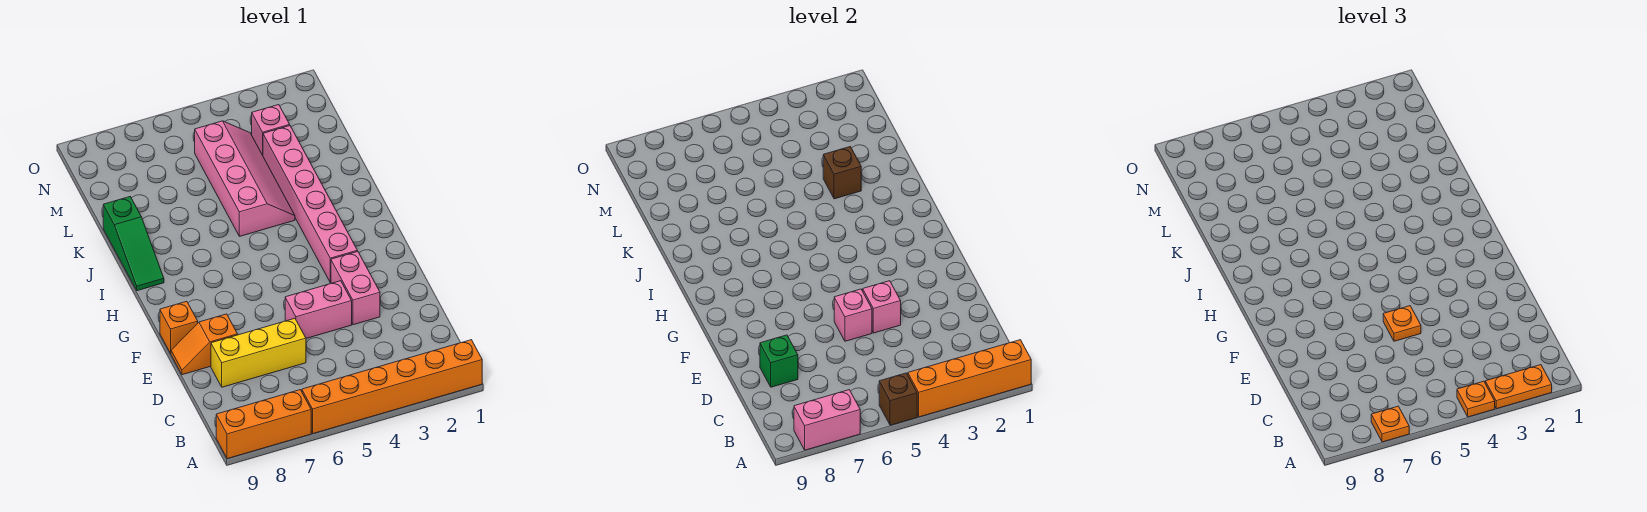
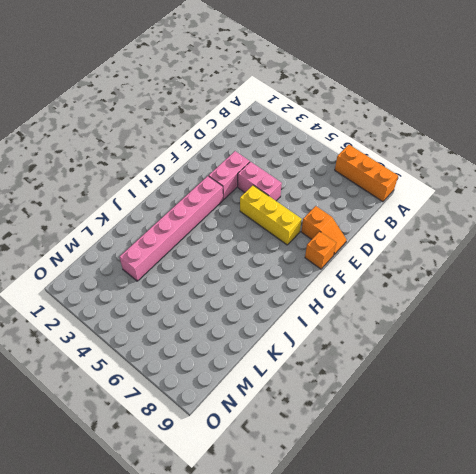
yellow brick F5:F7 level 1 -> yellow brick D6:D8 level 1
none -> orange brick A1:A6 level 1
none -> green slope I9:K9 level 1 top K
none -> pink slope J4:M5 level 1 top 5

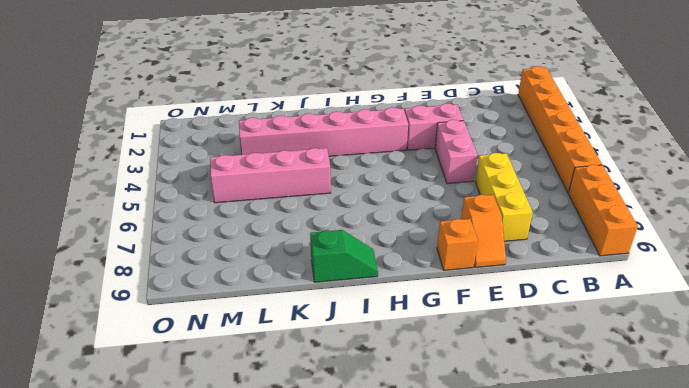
green slope I9:J9 level 1 top J -> green slope I9:K9 level 1 top K
none -> pink brick M3 level 1
none -> orange brick A1:A4 level 2
none -> brown brick A5 level 2

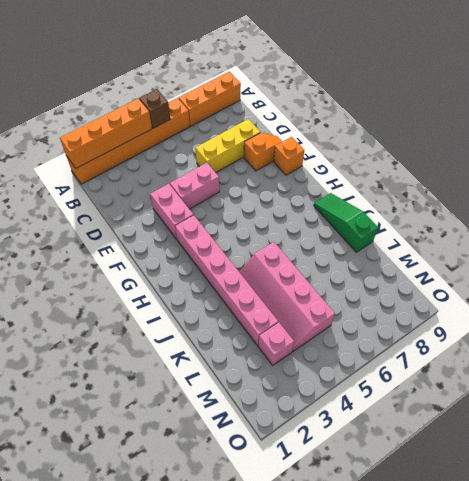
none -> pink brick A7:A8 level 2
none -> green brick D8 level 2
none -> pink brick E4 level 2

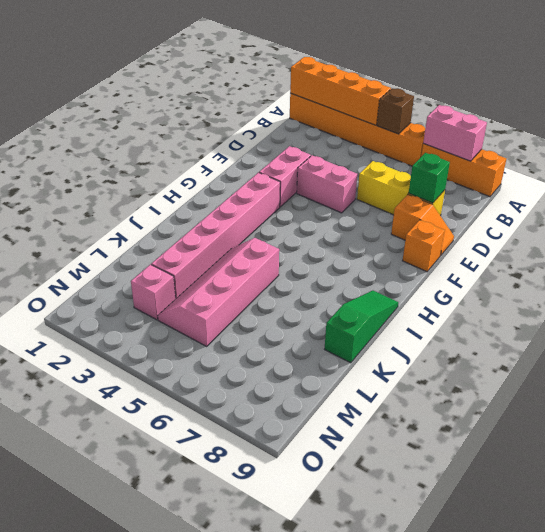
none -> pink brick E4 level 2
none -> pink brick E5 level 2
none -> brown brick K3 level 2

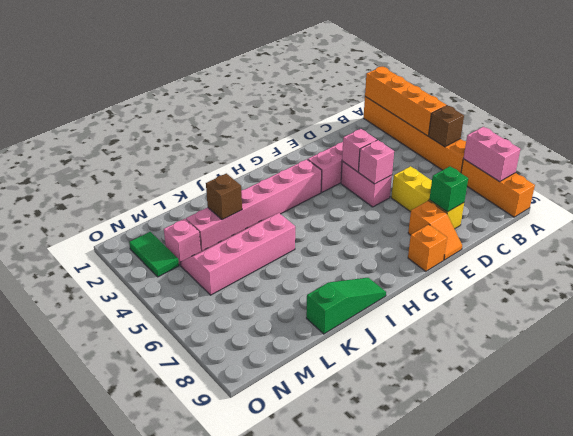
green tile N2:N3 level 1 -> none
none -> orange plate A2:A3 level 3
none -> orange plate A4 level 3
none -> orange plate A7 level 3

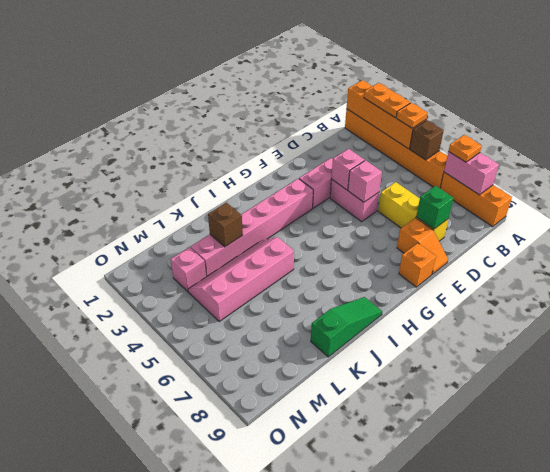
none -> orange plate E5 level 3

